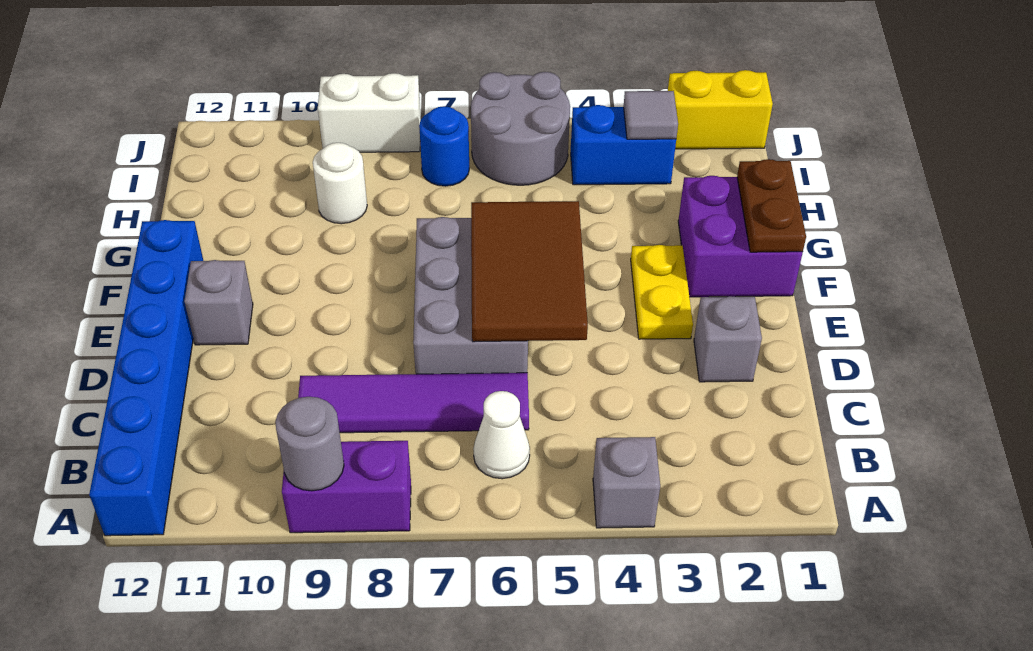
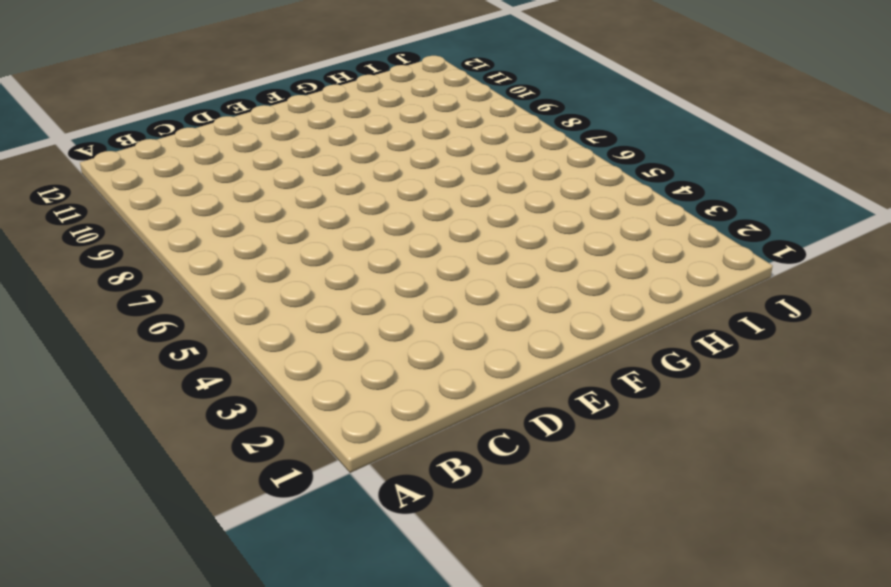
none -> grey brick A4 level 1
none -> purple brick A8:A9 level 1
none -> blue brick A12:F12 level 1

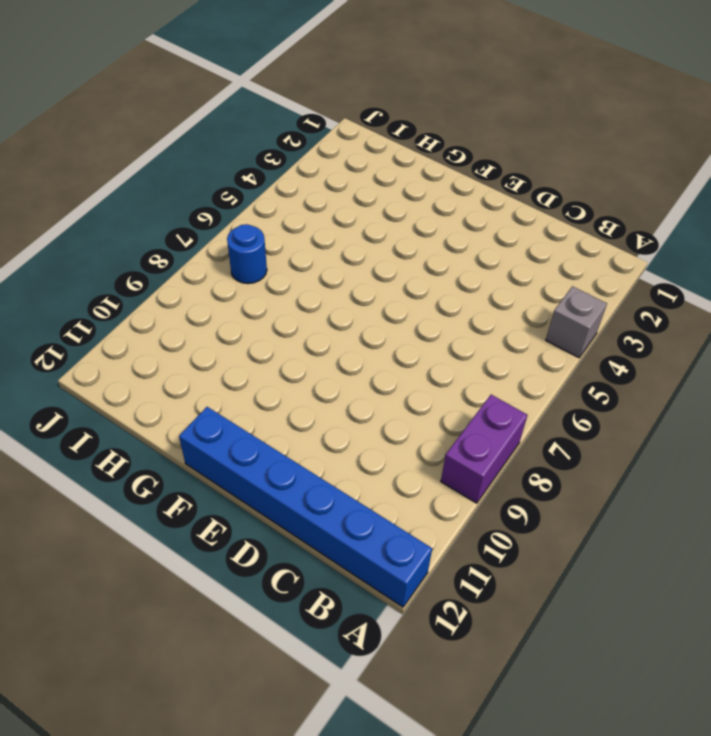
none -> white cone B6 level 1
none -> purple tile C6:C9 level 1
none -> grey brick D2 level 1

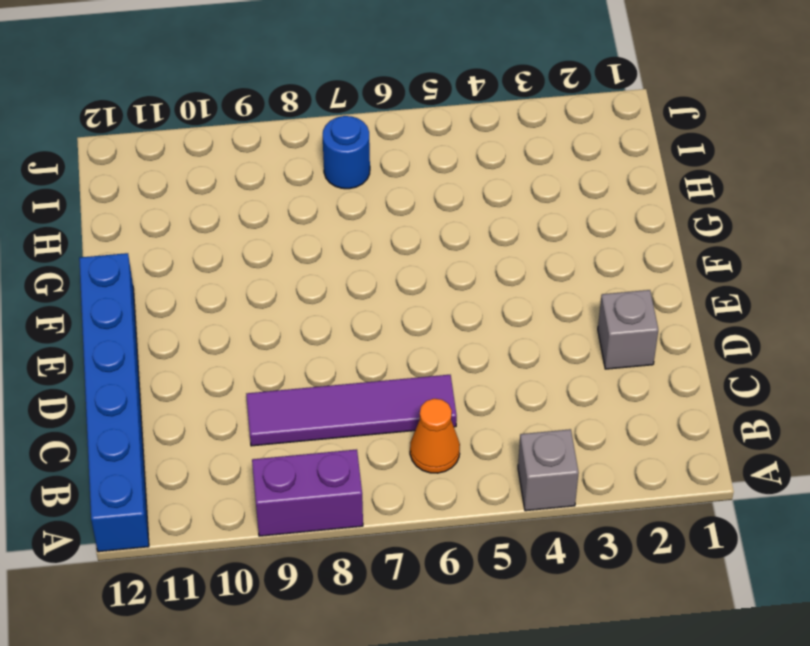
orange cone B6 level 1 -> white cone B6 level 1
none -> grey brick D6:F7 level 1
none -> yellow plate E3:F3 level 1
none -> grey brick E11 level 1

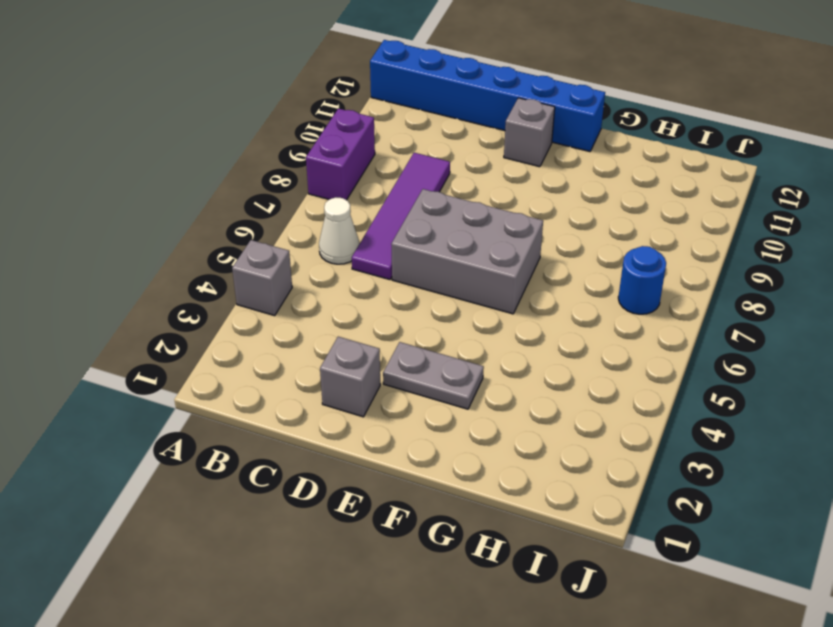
grey plate E3:F3 level 1 -> yellow plate E3:F3 level 1
none -> purple brick F1:G2 level 1
none -> white round brick H9 level 1
none -> blue brick I3:I4 level 1

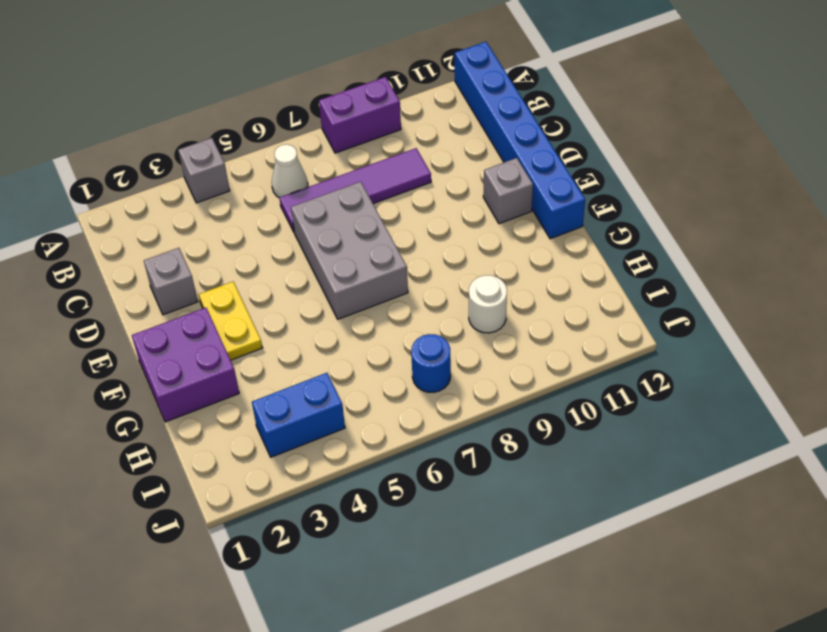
none -> grey round brick I5:J6 level 1
none -> yellow brick J1:J2 level 1
none -> white brick J8:J9 level 1

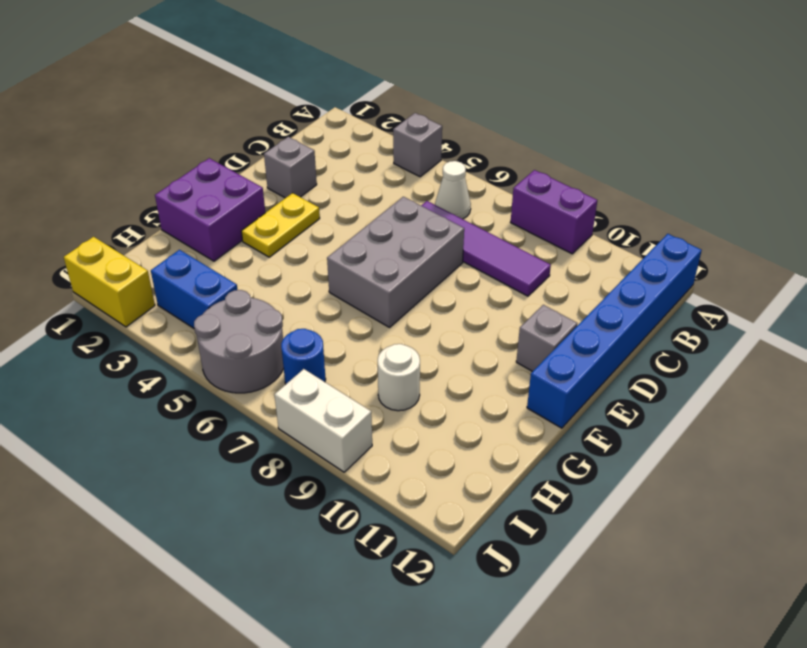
none -> grey round brick A9 level 2
none -> brown tile D5:F6 level 2
none -> brown plate F1:G1 level 2

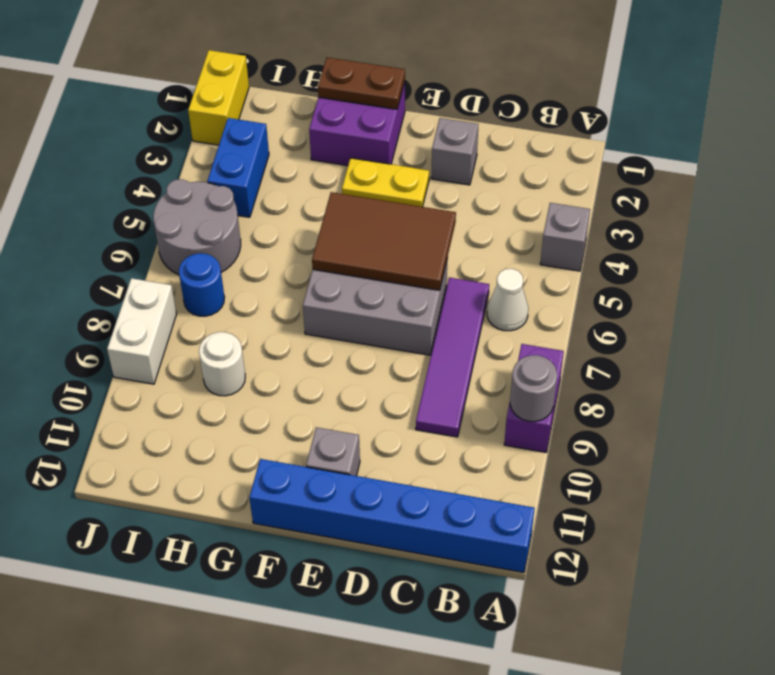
none -> grey tile I3 level 2

